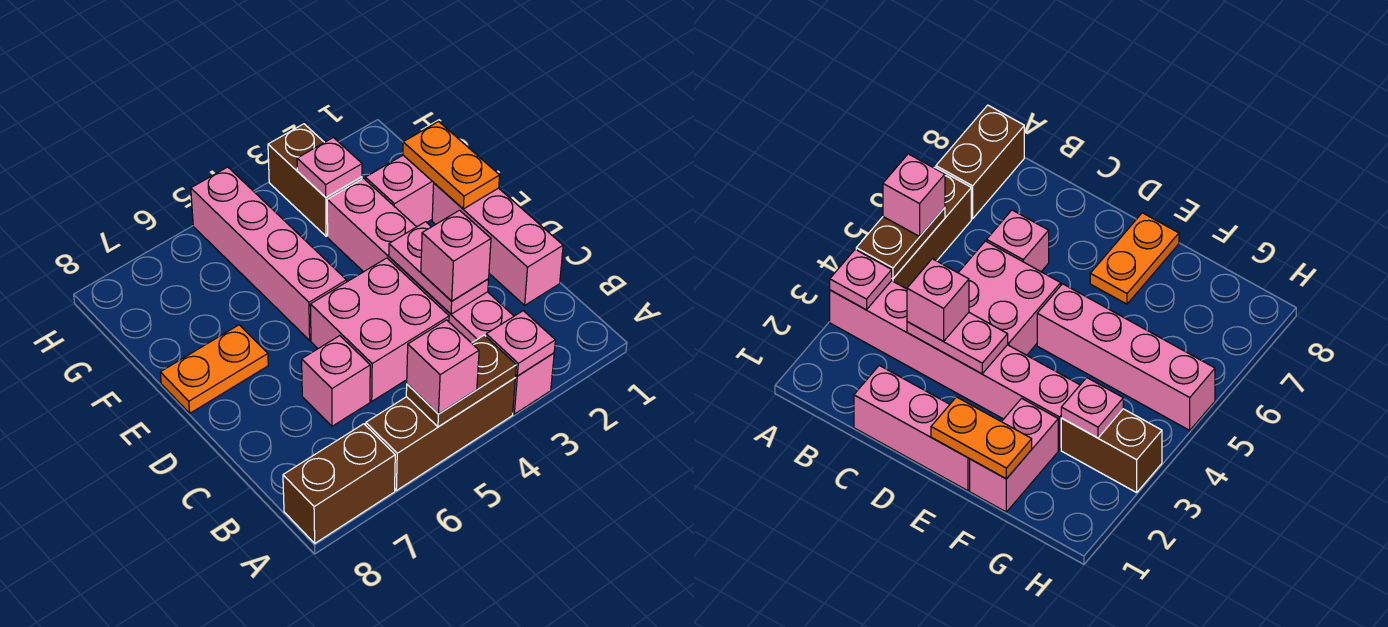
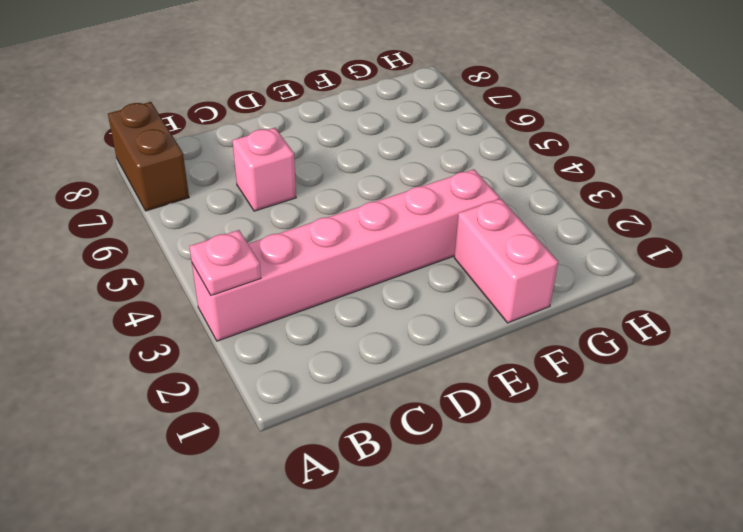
none -> brown brick A4:A6 level 1
none -> pink brick C1:E1 level 1
none -> pink brick C4:D5 level 1

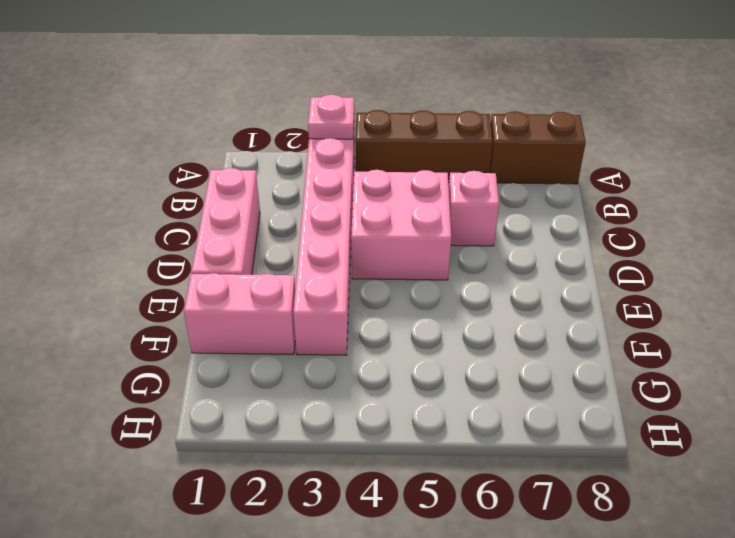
none -> pink brick E5:H5 level 1
none -> orange plate E7:E8 level 1
none -> brown brick G3:H3 level 1

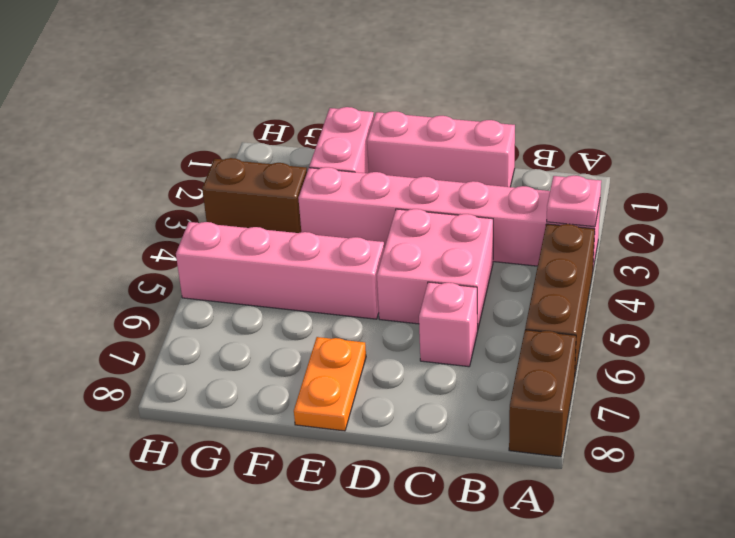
none -> brown plate A4:A5 level 2
none -> pink plate C3:D3 level 2
none -> orange plate E1:F1 level 2

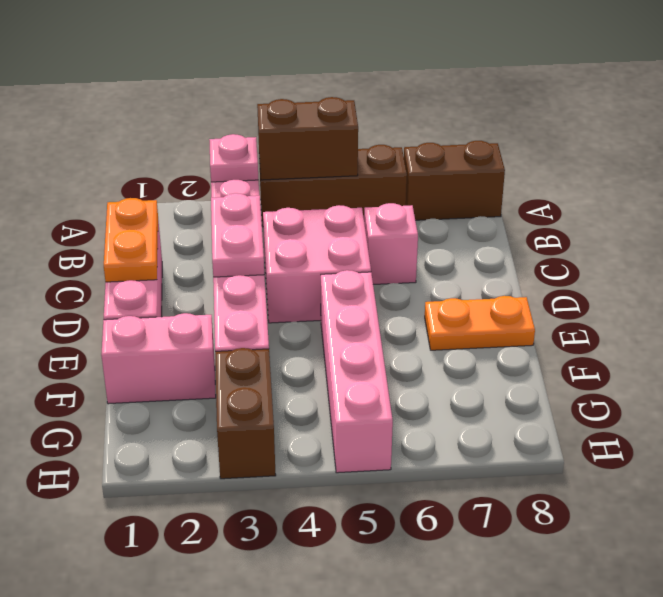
brown brick A4:A5 level 2 -> brown plate A4:A5 level 2
orange plate C1:D1 level 2 -> orange plate E1:F1 level 2
none -> pink plate G3 level 2
none -> pink brick A5 level 3
none -> pink brick C3 level 3

